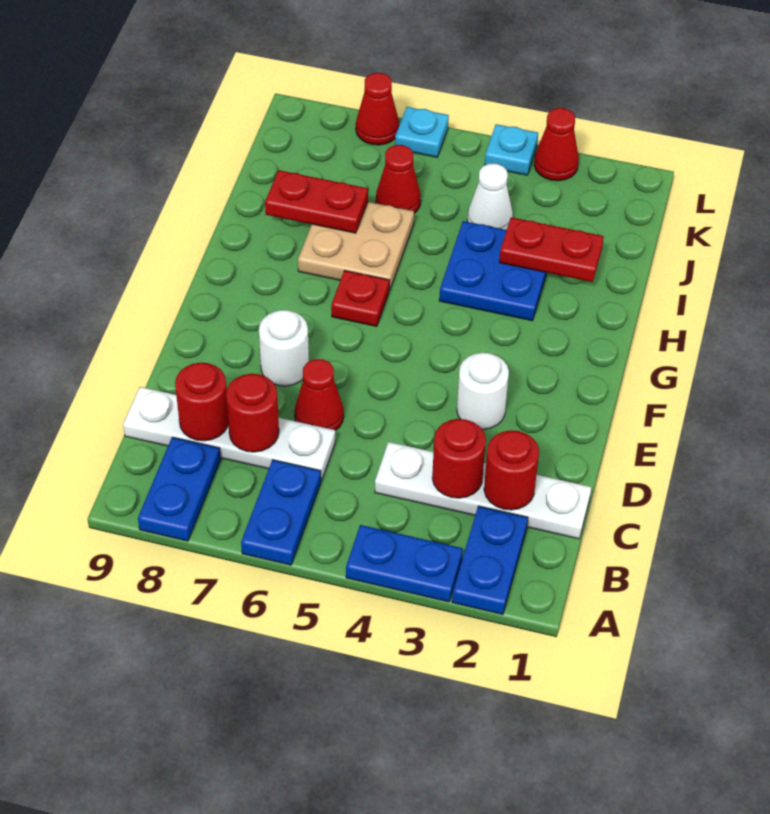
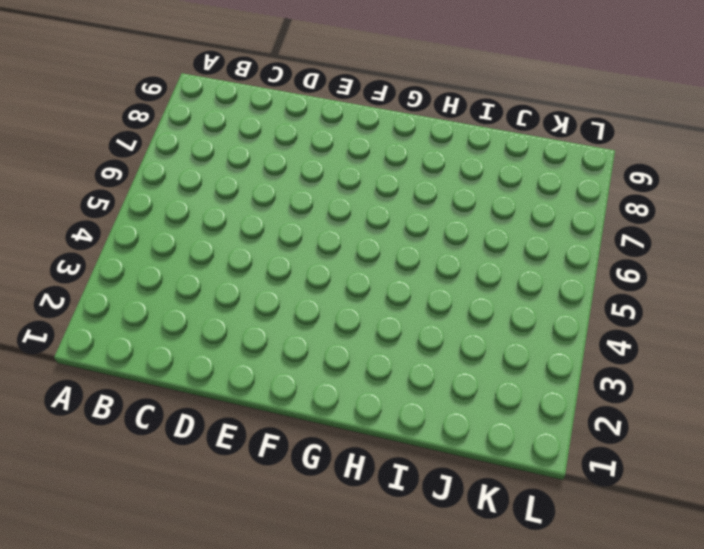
none -> blue plate A2:B2 level 1
none -> blue plate A3:A4 level 1
none -> blue plate A6:B6 level 1

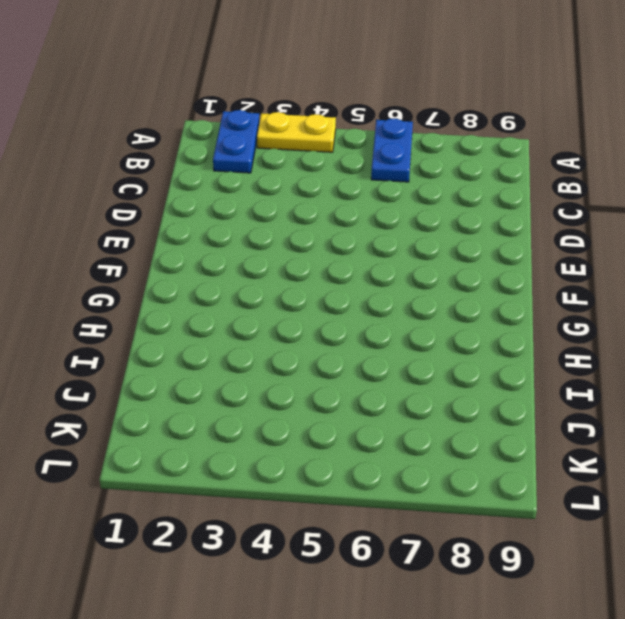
yellow plate A3:A4 level 1 -> blue plate A3:A4 level 1
none -> blue plate A8:B8 level 1
none -> white plate C1:C4 level 1
none -> white plate C6:C9 level 1

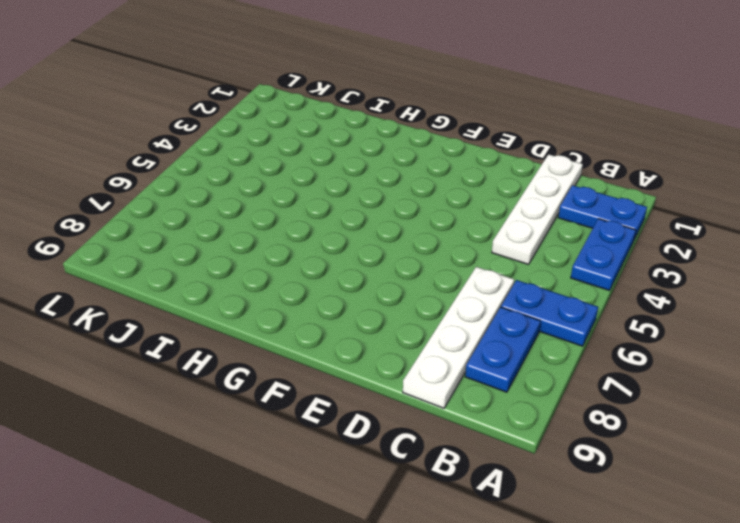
blue plate B7:B8 level 1 -> blue plate A8:B8 level 1
none -> red cone D6 level 1
none -> white round brick E3 level 1
none -> white round brick E7 level 1

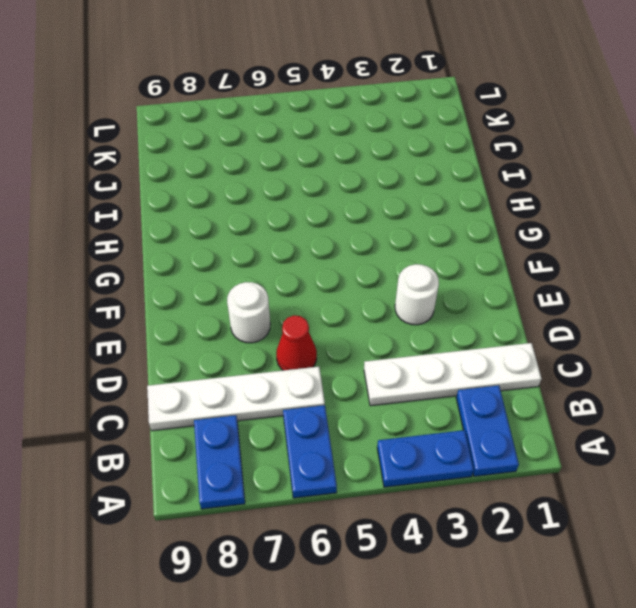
none -> red plate G6 level 1
none -> blue plate H3:I4 level 1
none -> tan plate H6:I7 level 1

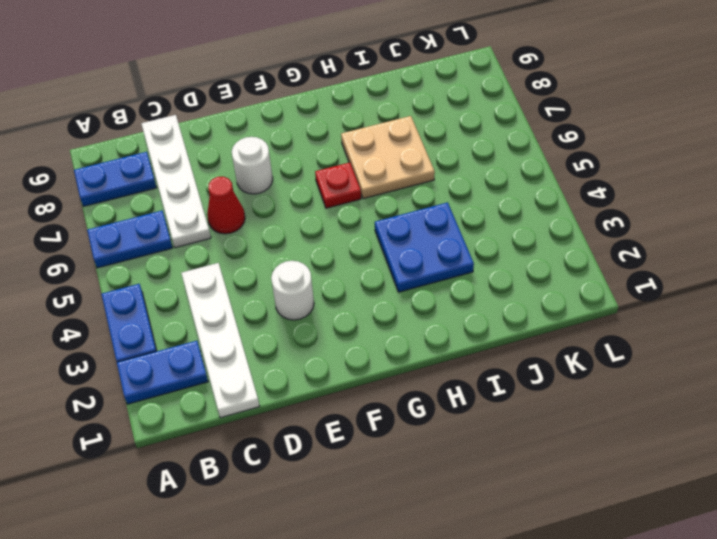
none -> white cone J4 level 1
none -> red cone J6 level 1
none -> red cone L3 level 1

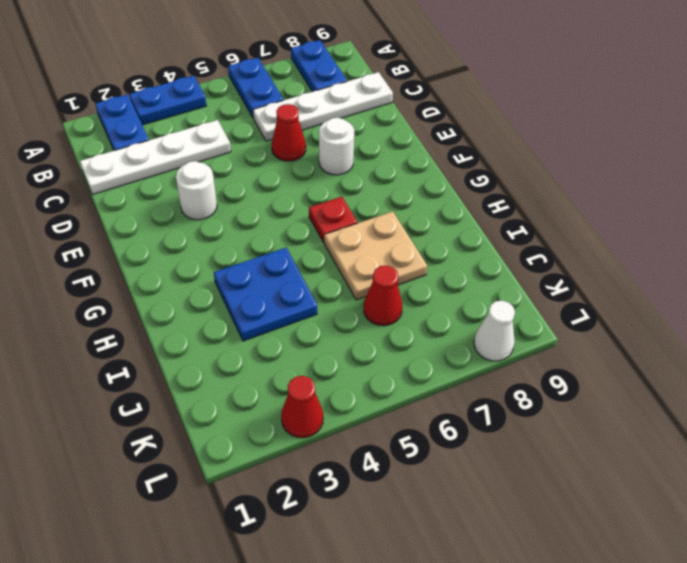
white cone L8 level 1 -> white cone J4 level 1
none -> cyan plate L4 level 1
none -> cyan plate L6 level 1
none -> red cone L7 level 1

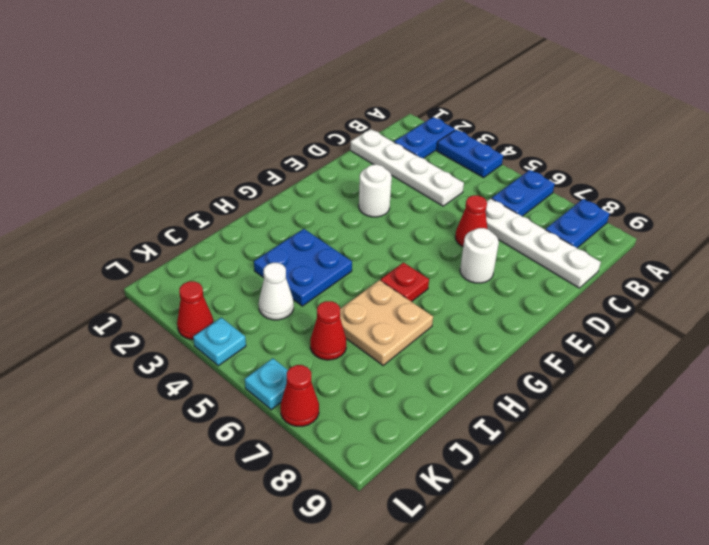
none -> red round brick C2 level 2
none -> red round brick C3 level 2
none -> red round brick C7 level 2

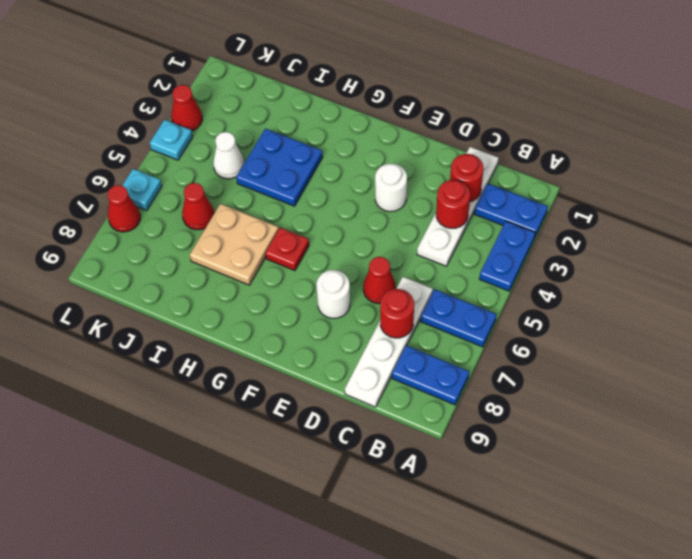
none -> red round brick C8 level 2
none -> red plate I2:I3 level 2
none -> red plate I7:I8 level 2

